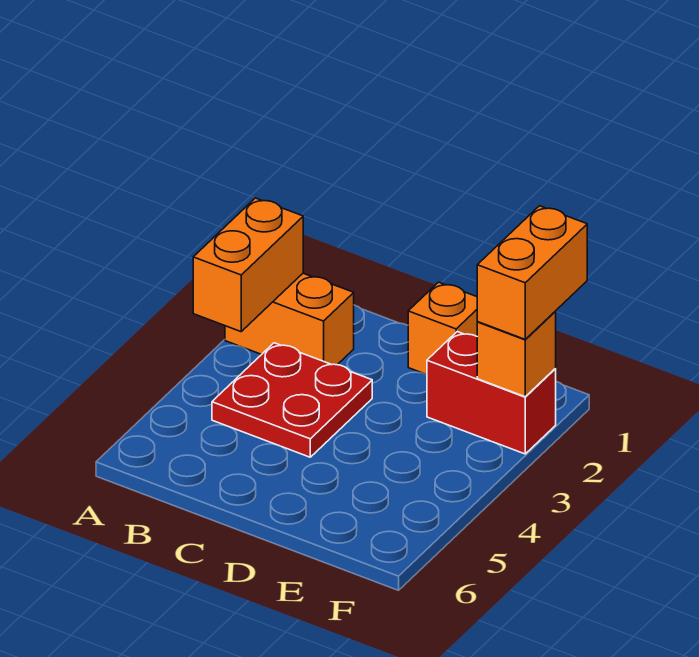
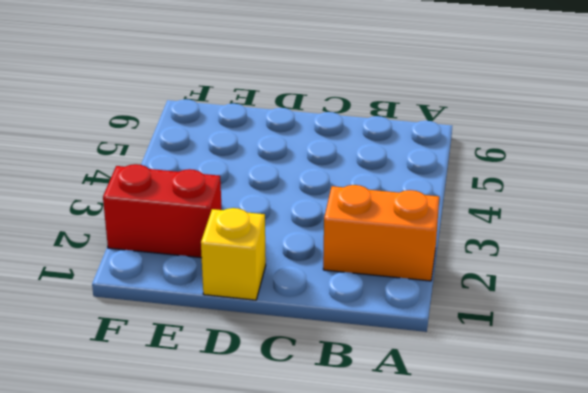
yellow brick D1 level 1 -> orange brick D1 level 1
none -> red plate B3:C4 level 1
none -> orange brick A2:A3 level 2

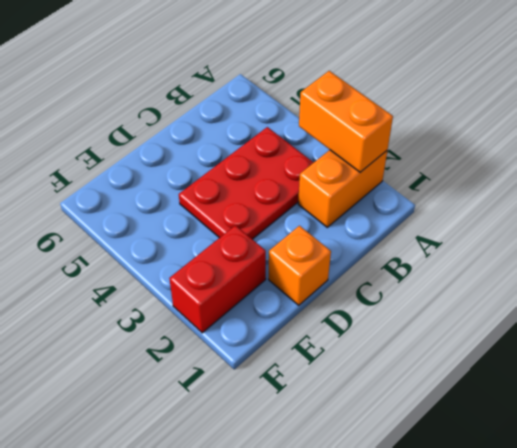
red plate B3:D4 level 1 -> red plate B3:C4 level 1
none -> orange brick F2 level 2
none -> orange brick F1:F2 level 3

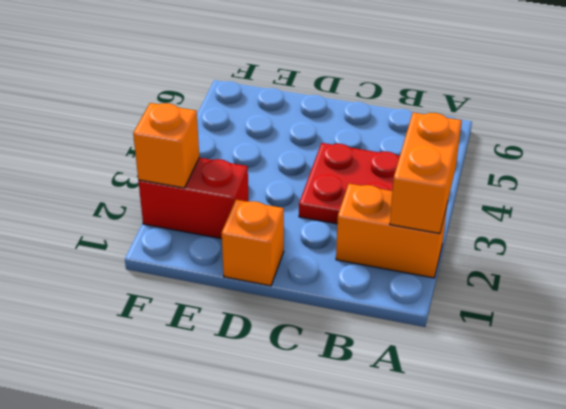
none -> orange brick F1:F2 level 3

